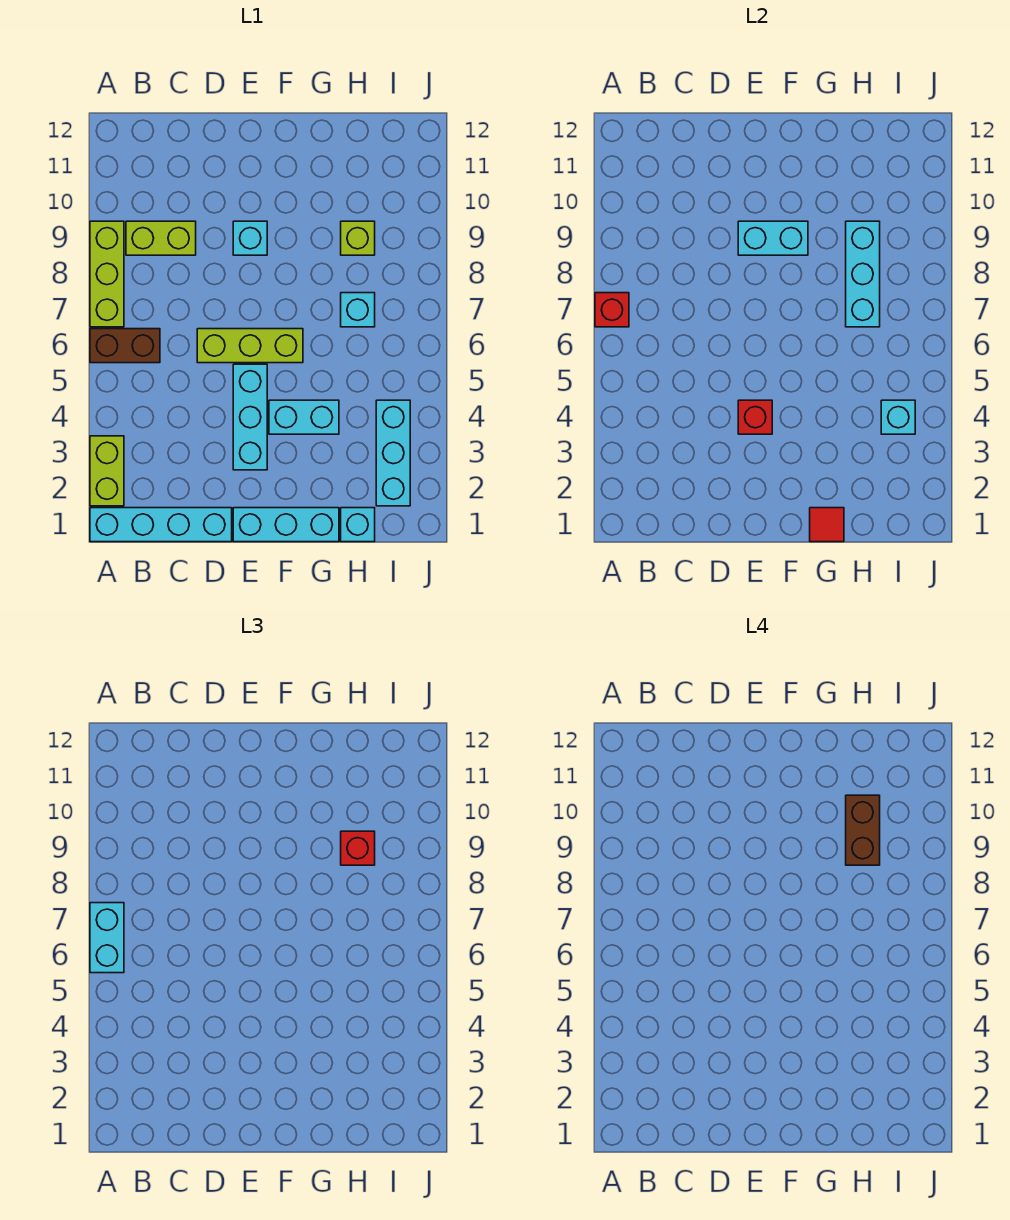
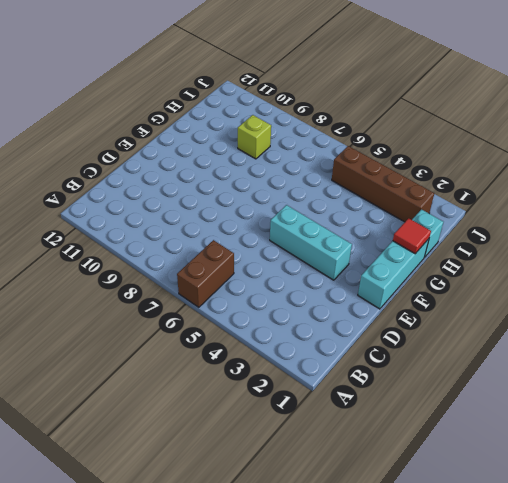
brown brick I2:I5 level 1 -> cyan brick I2:I4 level 1
none -> cyan brick A1:D1 level 1
none -> lime brick A2:A3 level 1
none -> lime brick A7:A9 level 1

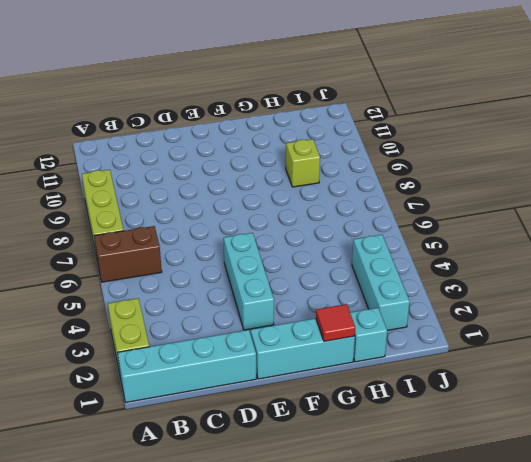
none -> lime brick B9:C9 level 1
none -> lime brick D6:F6 level 1
none -> cyan brick E9 level 1

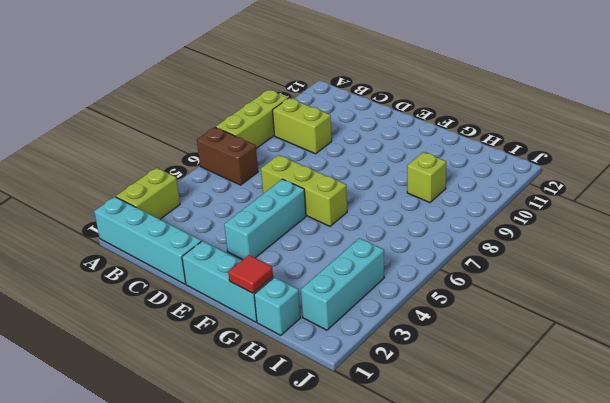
none -> cyan brick E9 level 1
none -> cyan brick F4:G4 level 1
none -> cyan brick H7 level 1

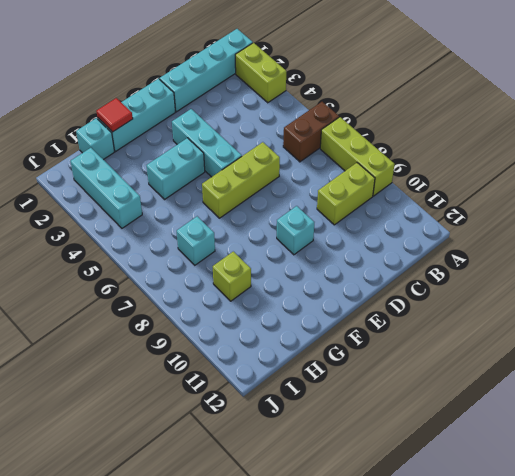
none -> red brick A7 level 2
none -> red brick E4 level 2
none -> cyan brick E9:F9 level 2

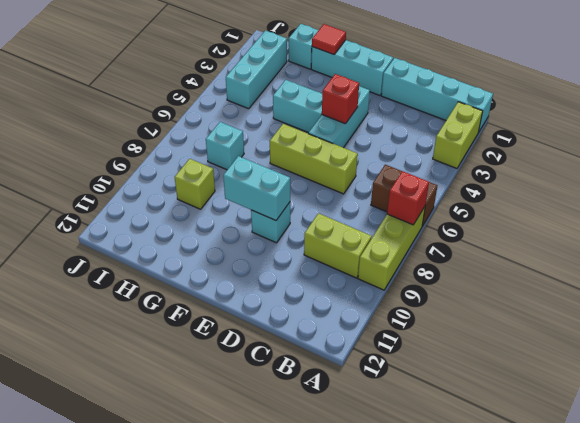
none -> cyan brick H7:H9 level 2
none -> cyan brick I4 level 2
none -> cyan brick A6:A7 level 3

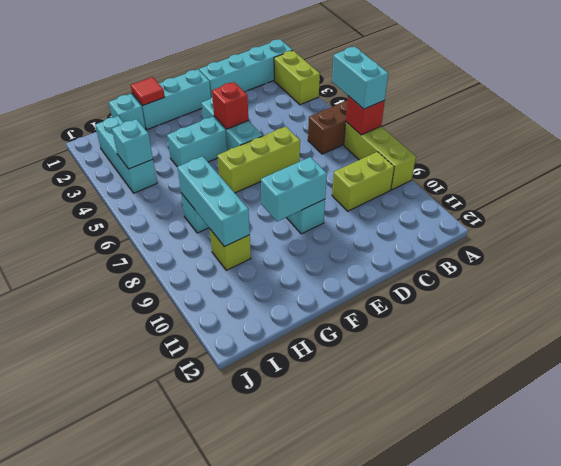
none -> red brick H9 level 3
none -> brown brick H9:H10 level 4

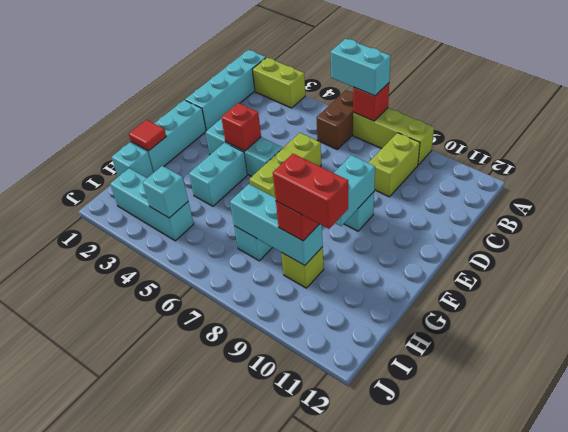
red brick H9:H10 level 4 -> brown brick H9:H10 level 4

